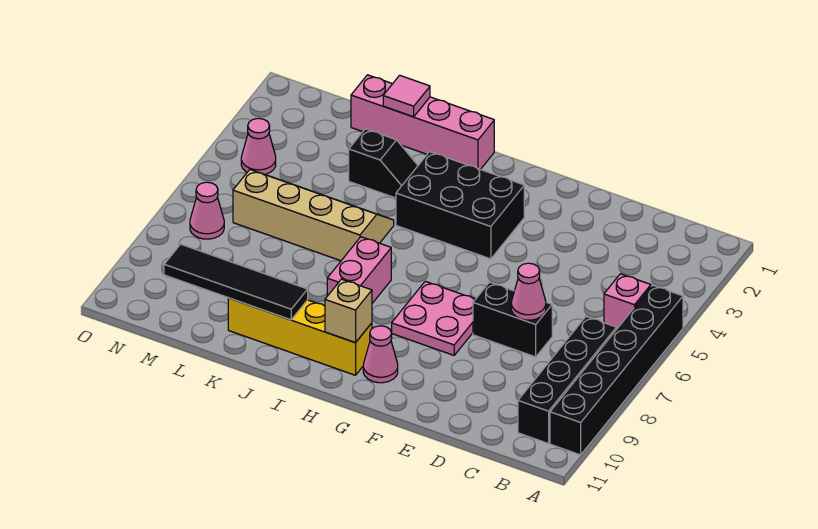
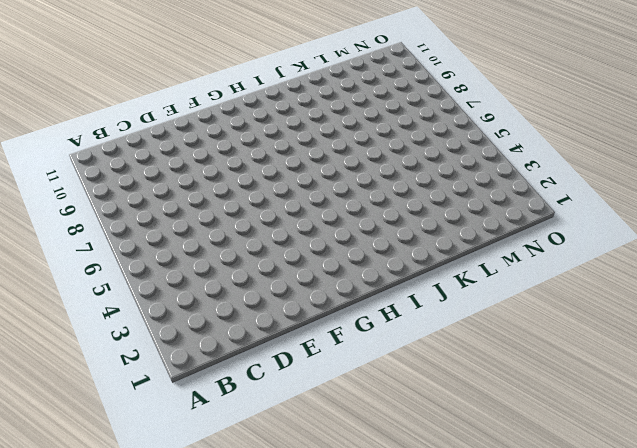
none -> black brick A5:A10 level 1
none -> pink brick B5 level 1
none -> black brick B7:B10 level 1

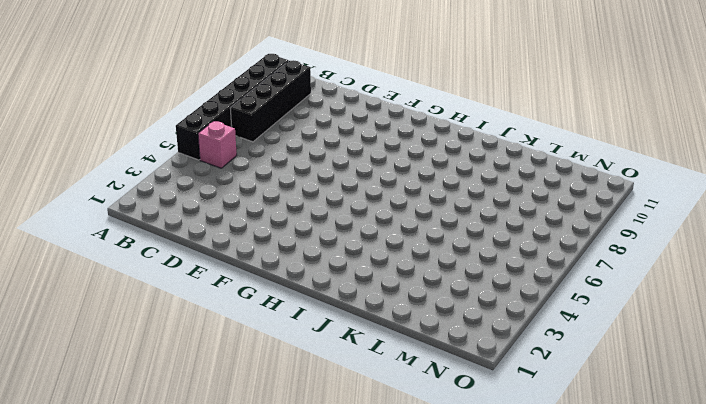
none -> black brick D7:E7 level 1
none -> pink plate F7:G8 level 1
none -> black brick G3:I4 level 1

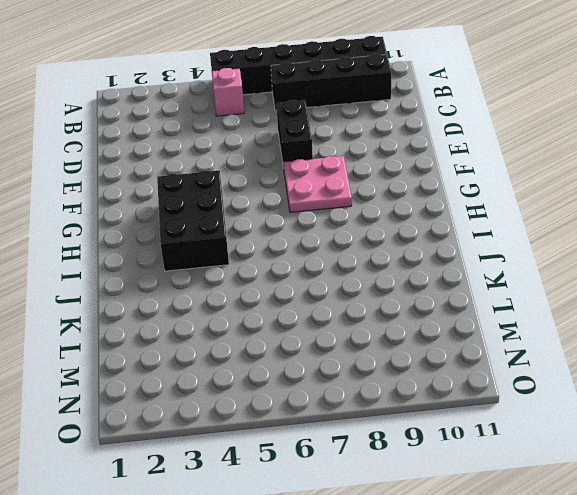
none -> pink cone G10 level 1
none -> yellow brick H10:K10 level 1
none -> pink brick I1:L1 level 1

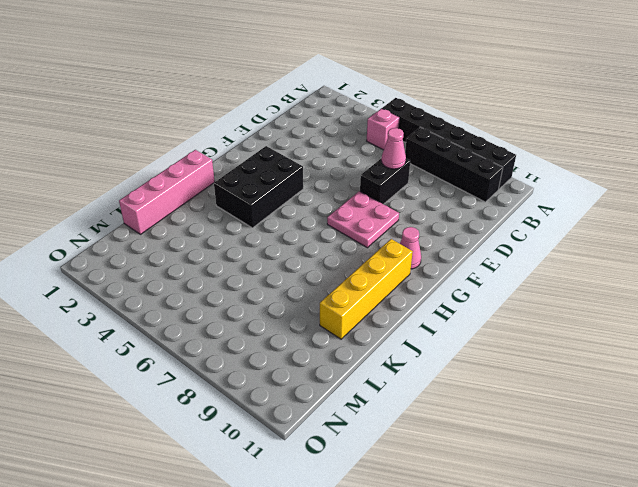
none -> pink brick I7:I8 level 1
none -> black slope J3:K3 level 1 top K
none -> tan slope J5:M6 level 1 top 6

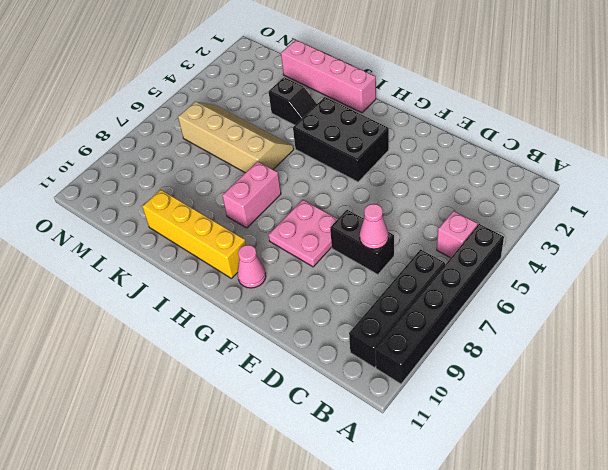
none -> pink cone N4 level 1
none -> pink cone N7 level 1
none -> tan brick H10 level 2

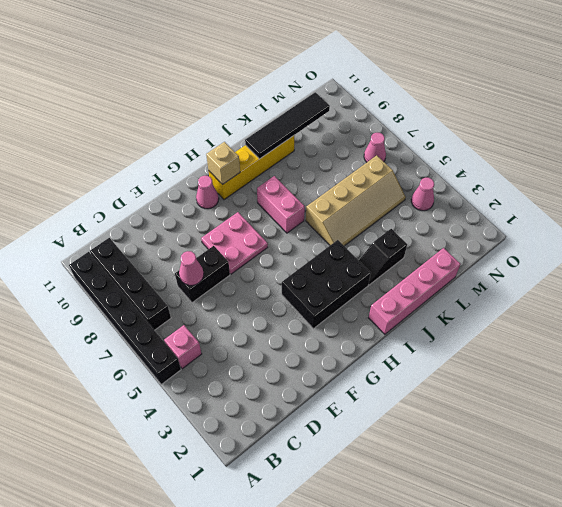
none -> pink tile K1 level 2

